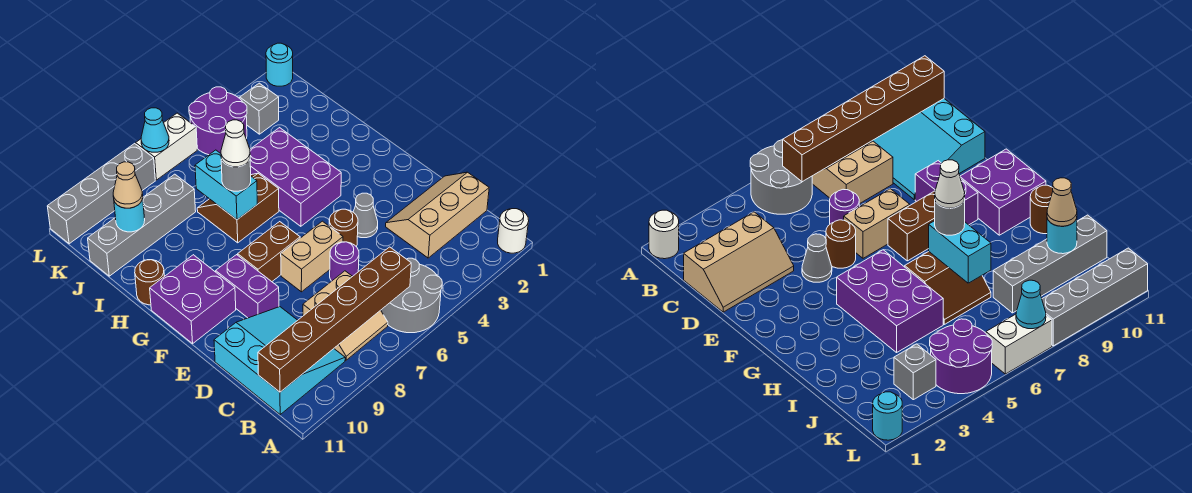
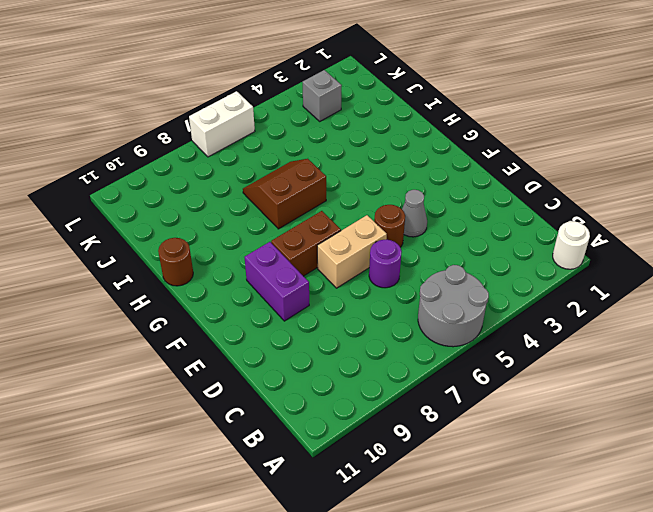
none -> tan slope B7:C8 level 1 top C
none -> cyan slope B9:D11 level 1 top 11
none -> tan slope C1:D3 level 1 top C

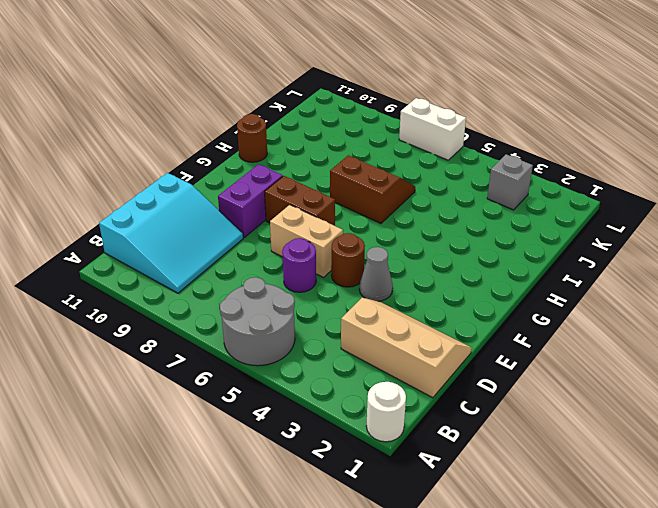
none -> tan slope B7:C8 level 1 top C
none -> purple brick F10:G11 level 1
none -> purple brick G4:I5 level 1

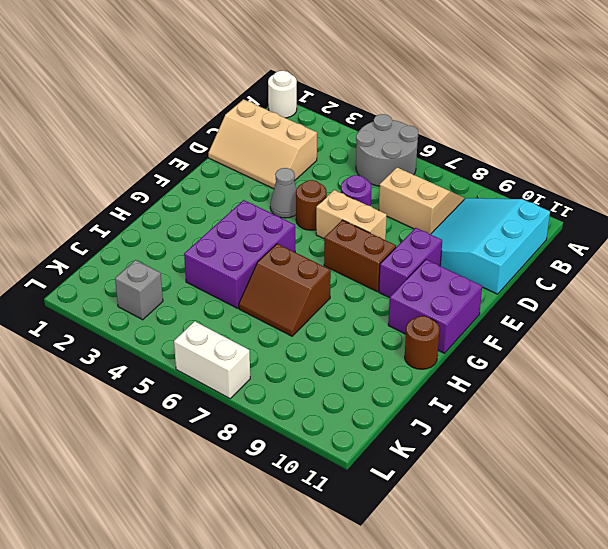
none -> grey brick J8:J11 level 1
none -> purple round brick K4:L5 level 1
none -> cyan round brick L1 level 1

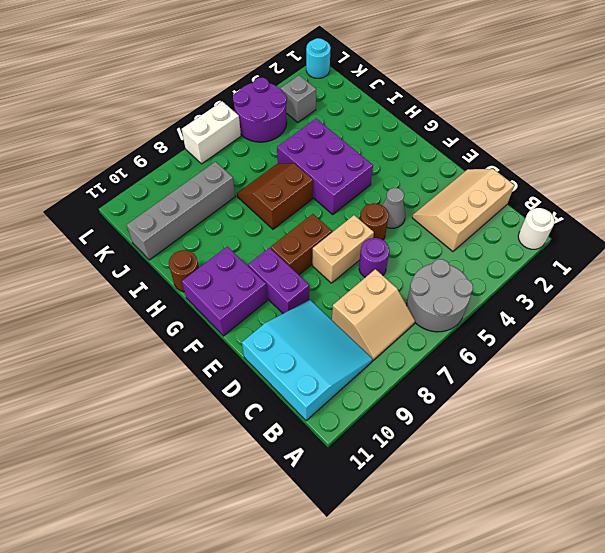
none -> grey brick L8:L11 level 1
none -> brown brick B6:B11 level 2
none -> cyan brick H7:I7 level 2

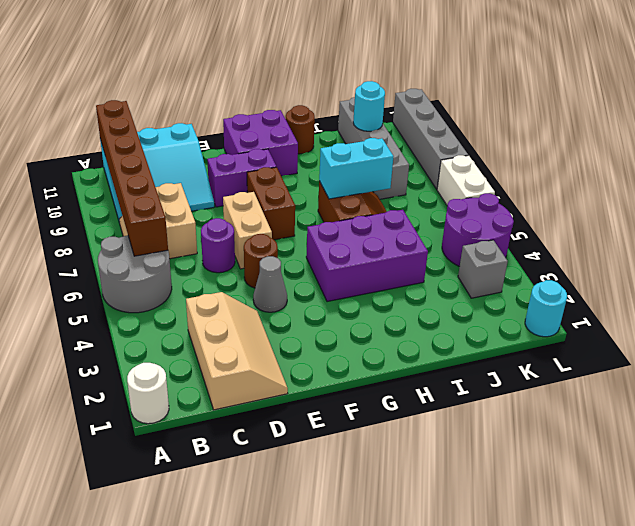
none -> cyan cone L7 level 2
none -> grey round brick H7 level 3
none -> tan cone J10 level 3

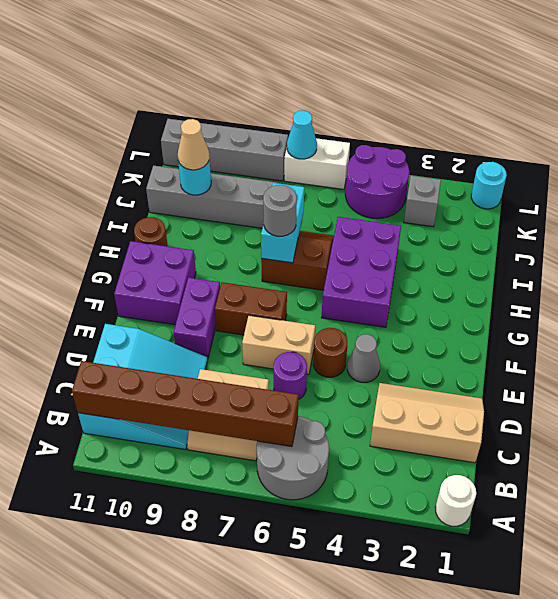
none -> white cone H7 level 4

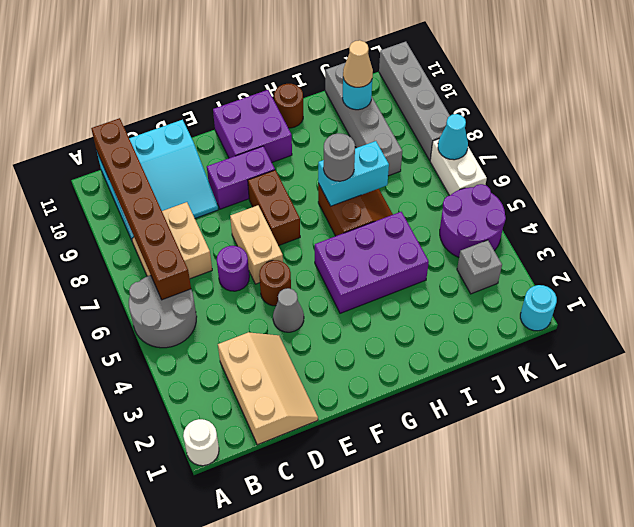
none -> white cone H7 level 4

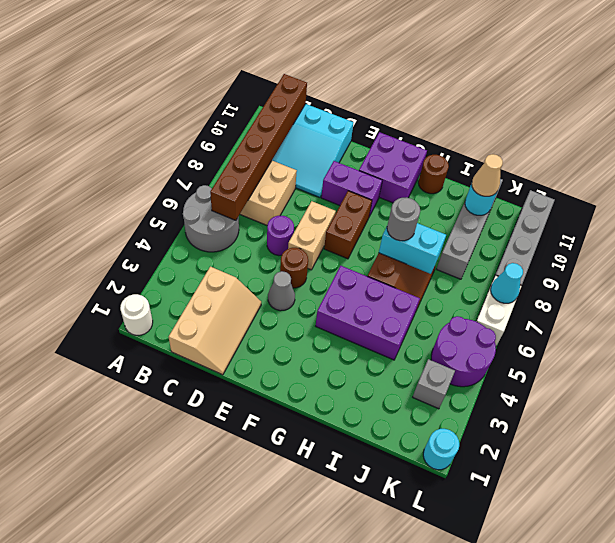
none -> white cone H7 level 4

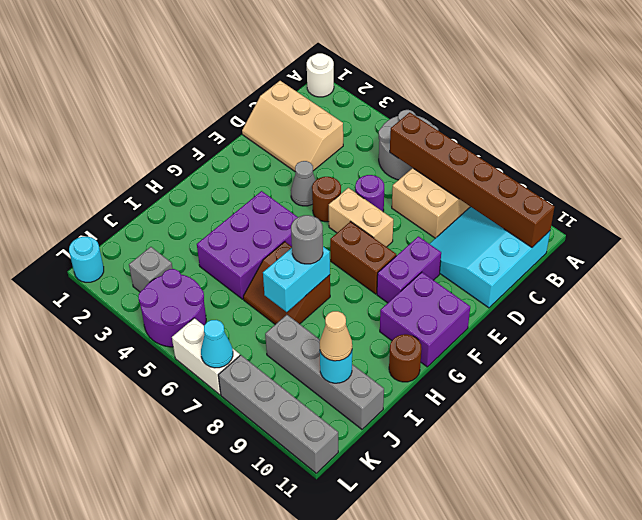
none -> white cone H7 level 4

